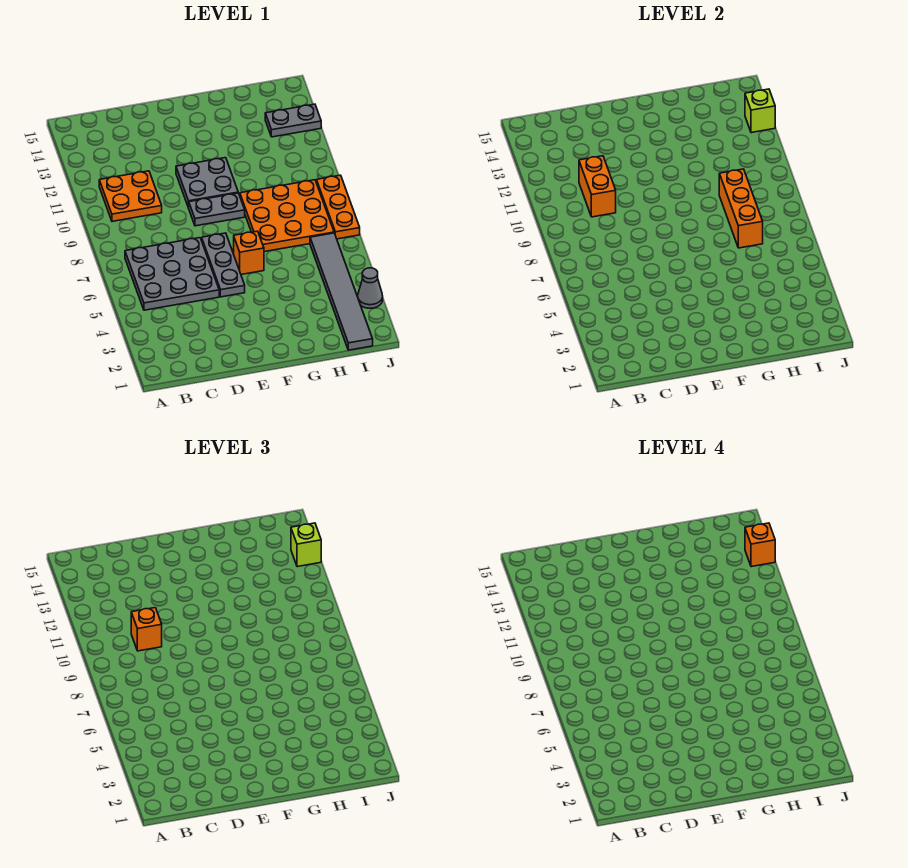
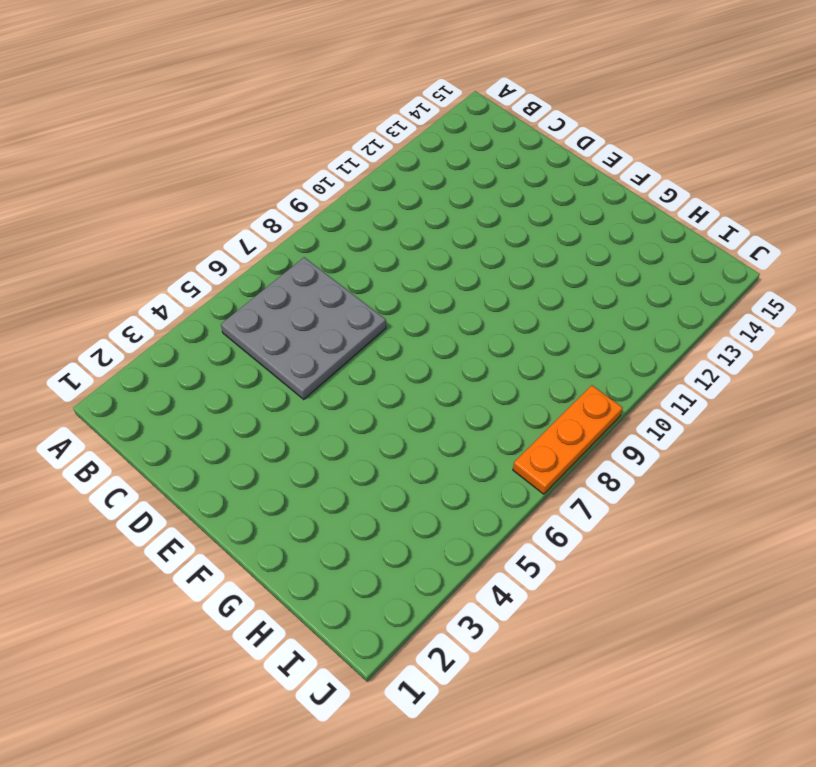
none -> orange plate B10:C11 level 1
none -> grey plate E5:E7 level 1
none -> grey plate E9:F9 level 1

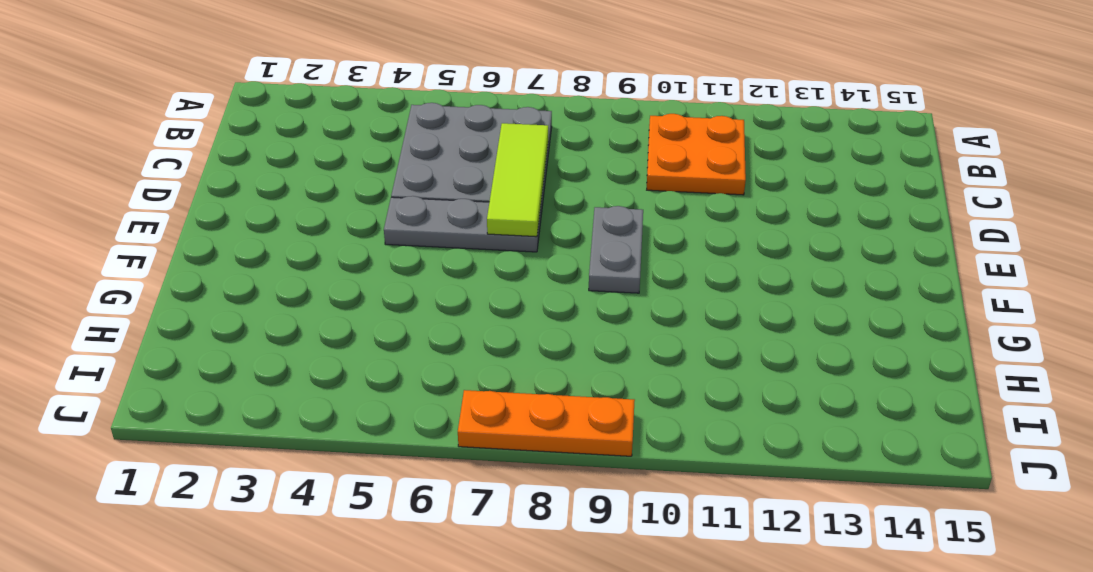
lime tile C7:E7 level 2 -> none
none -> grey plate E10:F11 level 1
none -> orange brick F6 level 1
none -> orange plate G7:I9 level 1

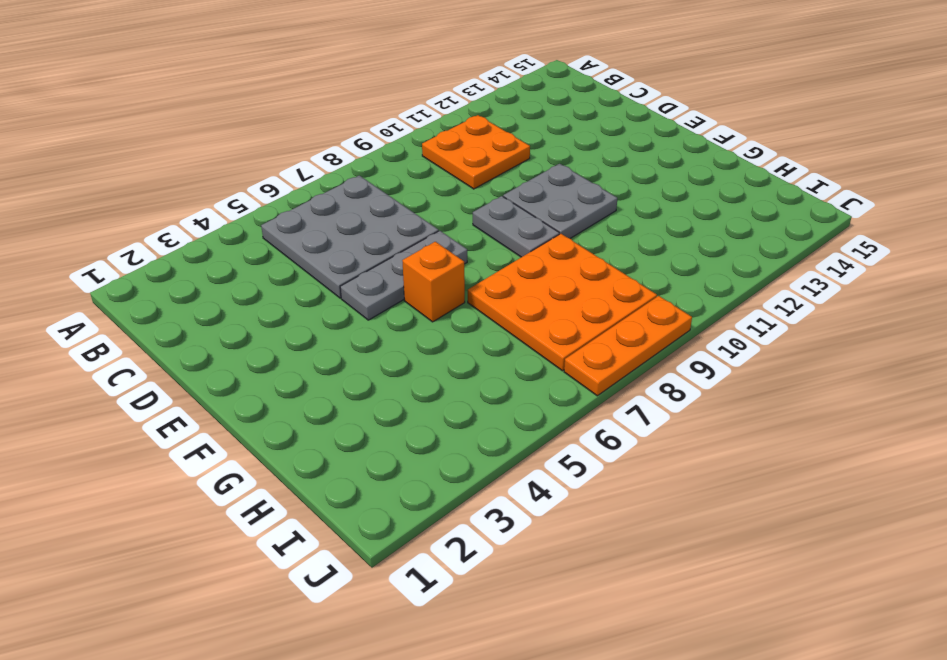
none -> grey tile I1:I6 level 1
none -> grey plate I13:J13 level 1
none -> grey cone J3 level 1

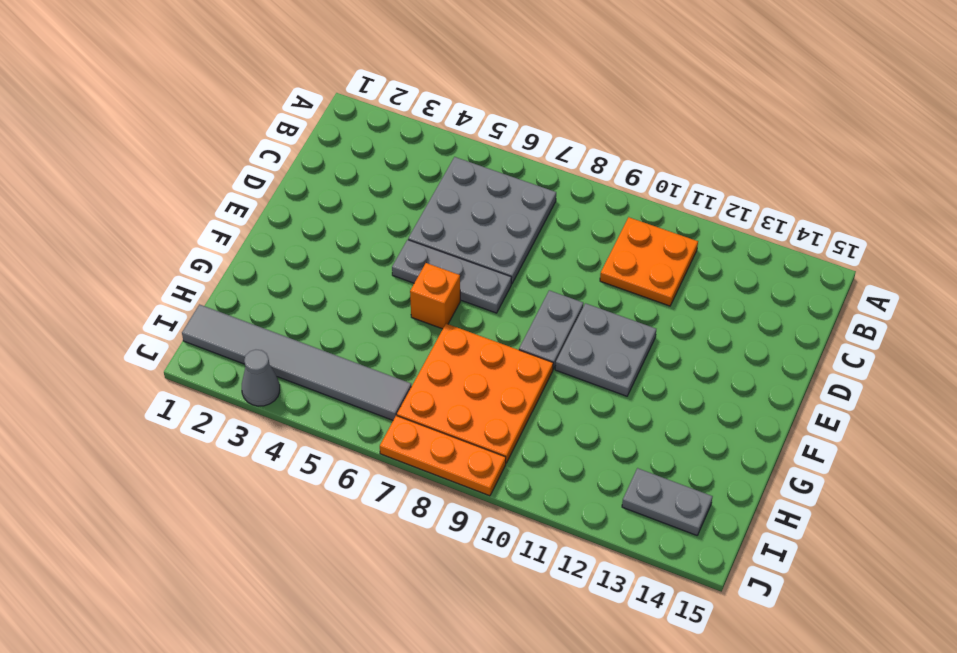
grey plate I13:I14 level 1 -> grey plate I13:J13 level 1
none -> orange brick C10:C11 level 2
none -> orange brick H7:H9 level 2
none -> lime brick J13 level 2

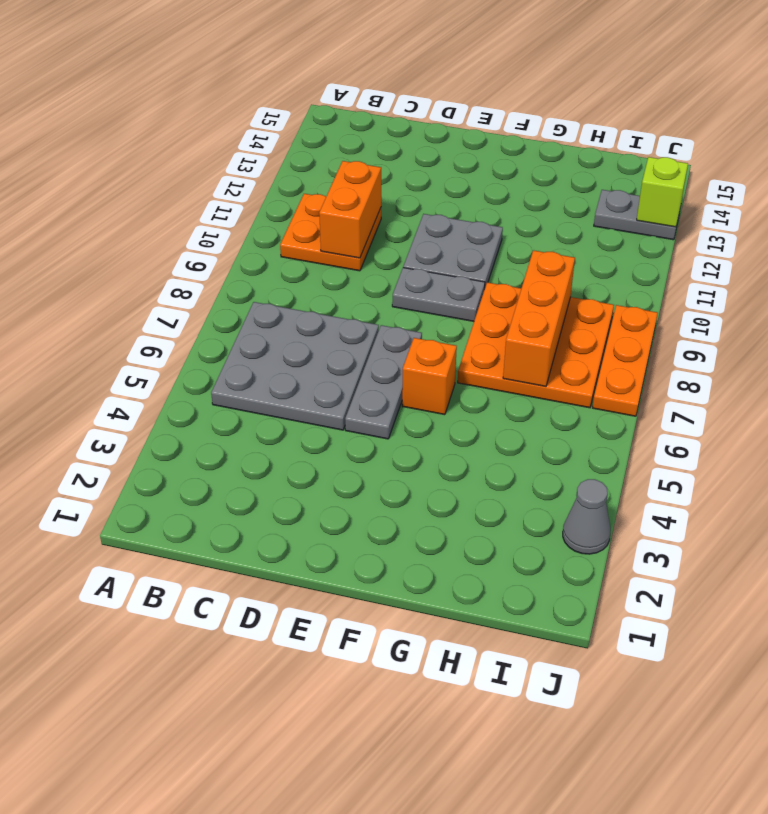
none -> grey tile I1:I6 level 1
none -> orange brick C10 level 3
none -> lime brick J13 level 3

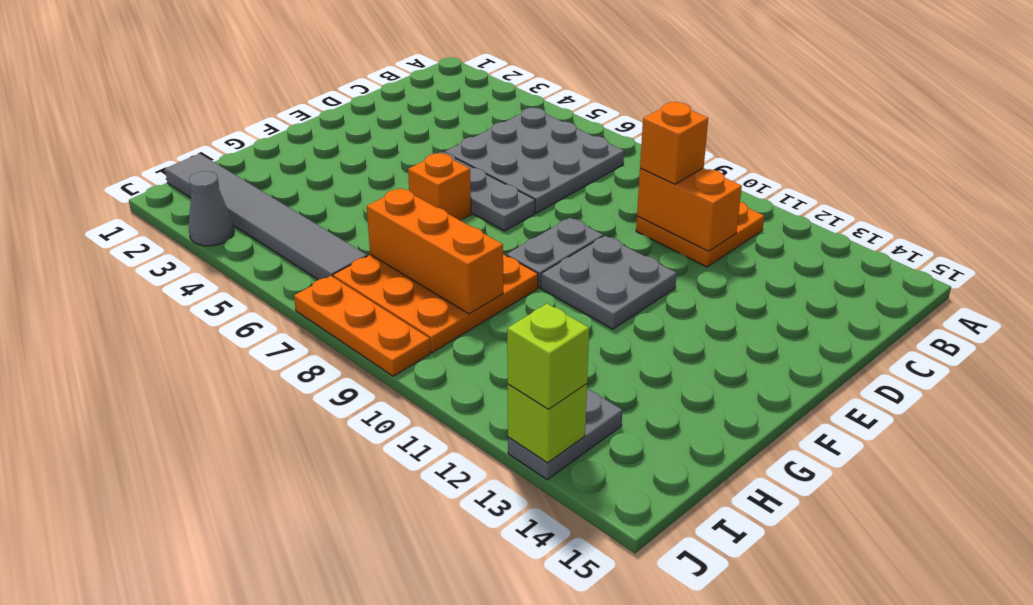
none -> orange brick J13 level 4

